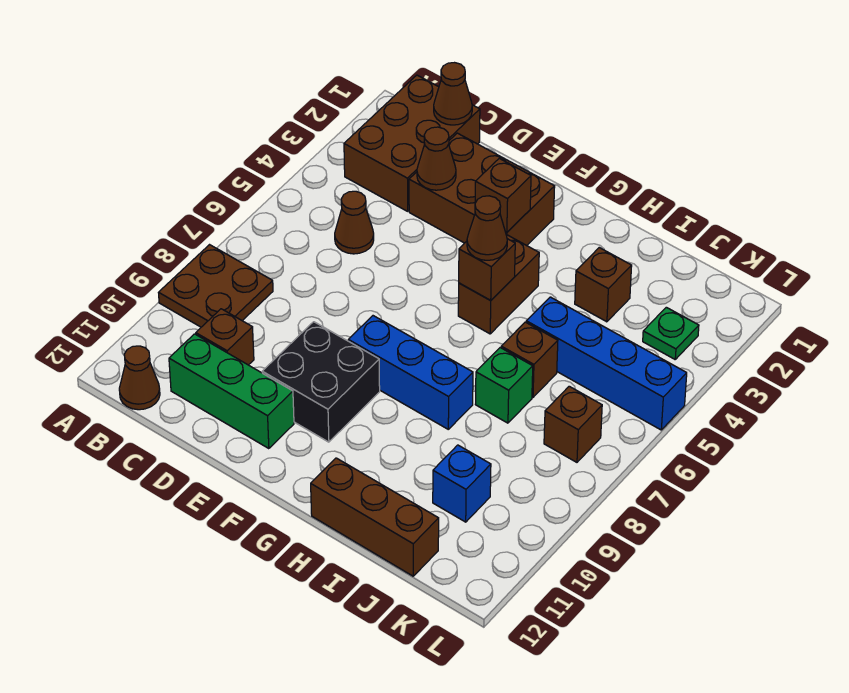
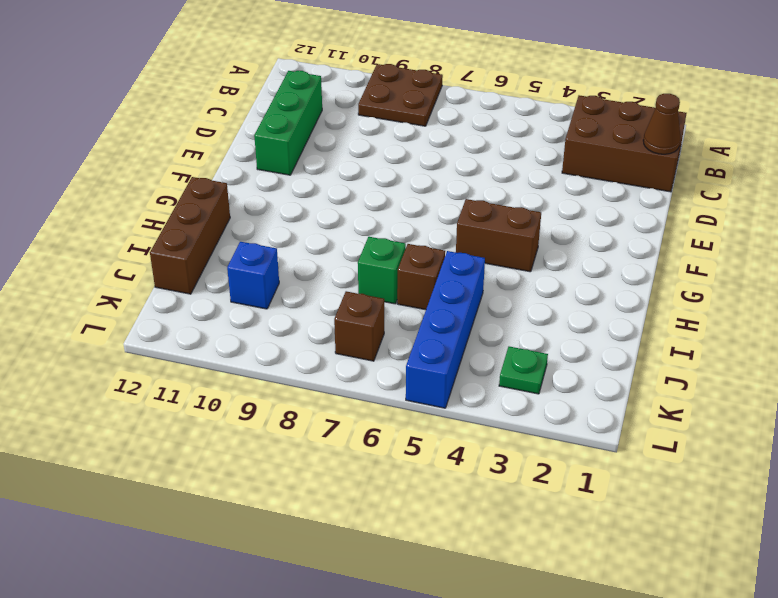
none -> brown cone B12 level 1
none -> brown cone C5 level 1
none -> brown brick C10 level 1

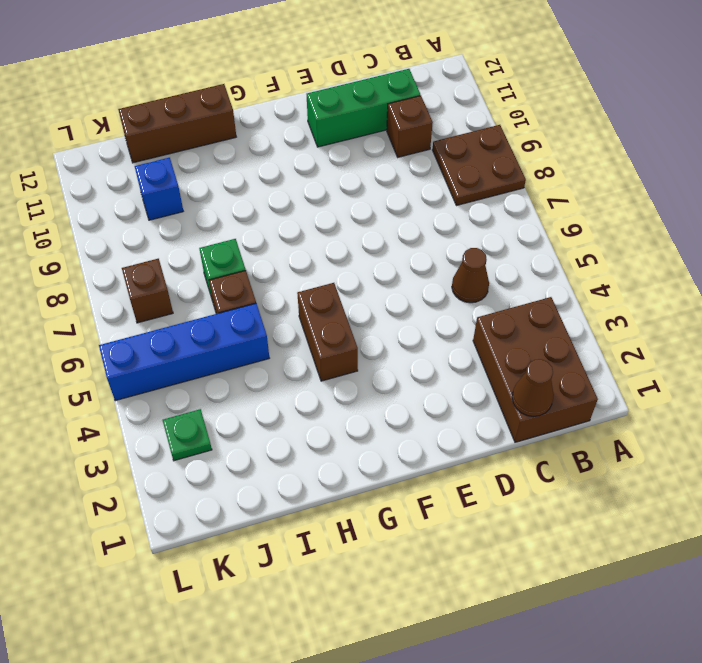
none -> brown cone B12 level 1
none -> brown brick D2:F3 level 1
none -> black brick E9:F10 level 1

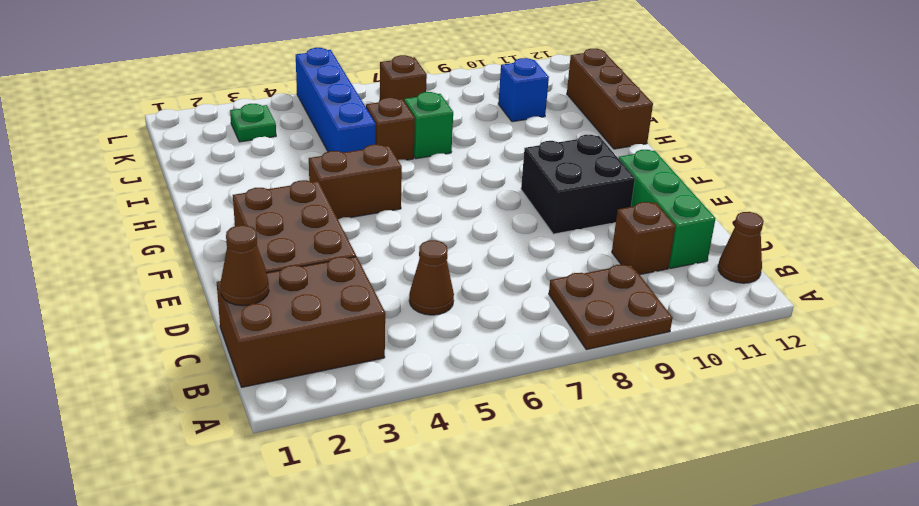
none -> blue brick F8:H8 level 1
none -> brown brick I3 level 1
none -> brown cone D3 level 2

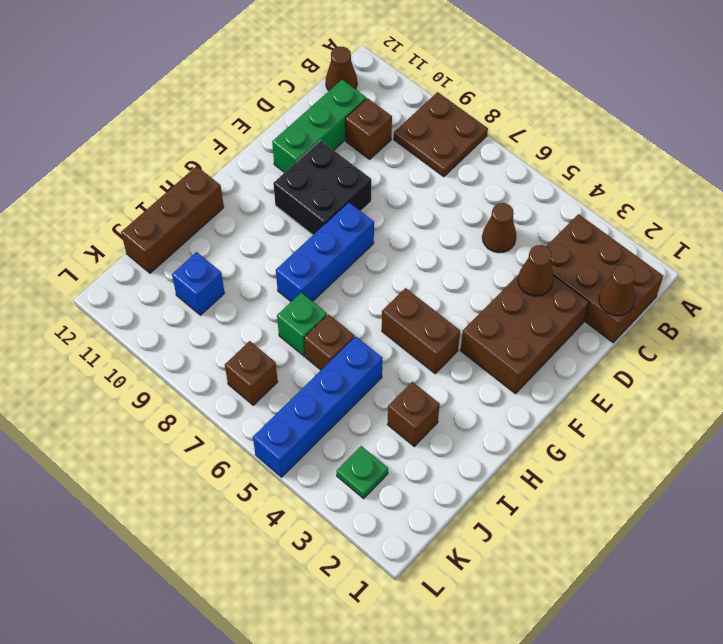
none -> brown brick F3 level 2
none -> brown brick G5 level 2
none -> brown cone G5 level 3

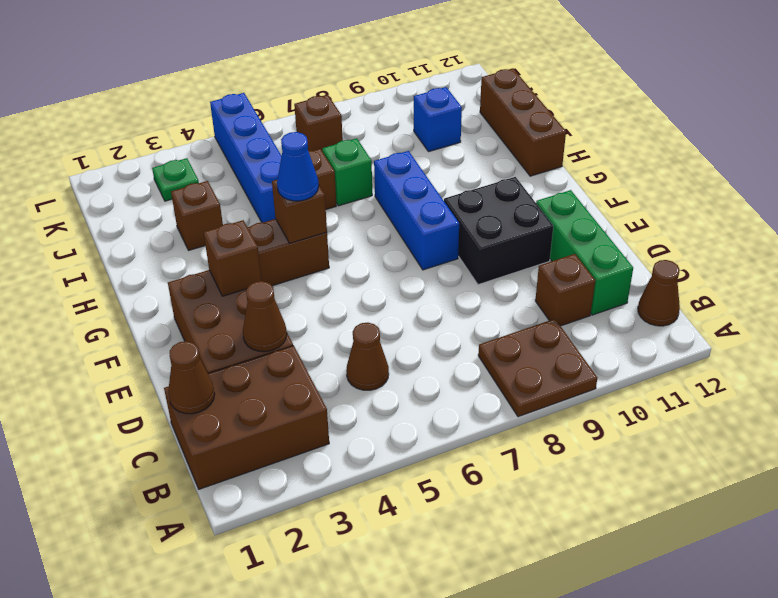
blue cone G5 level 3 -> brown cone G5 level 3

